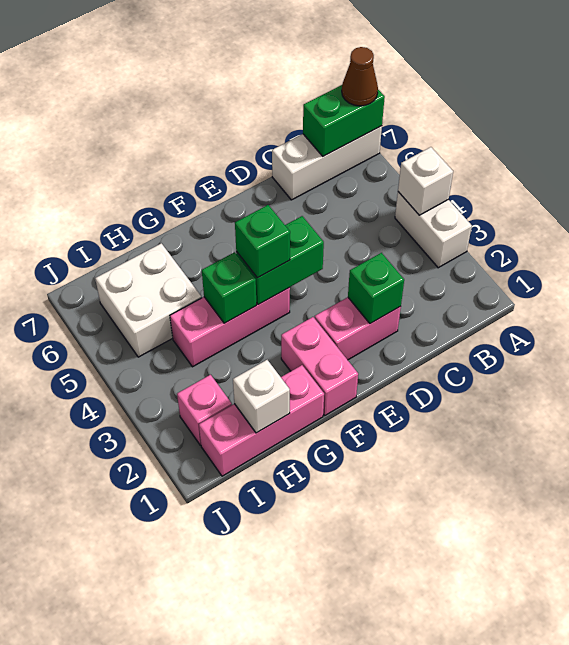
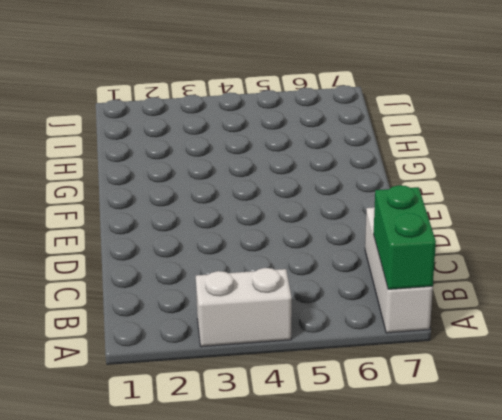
none -> pink brick D2:E2 level 1
none -> pink brick F1:F2 level 1
none -> pink brick F4:H4 level 1

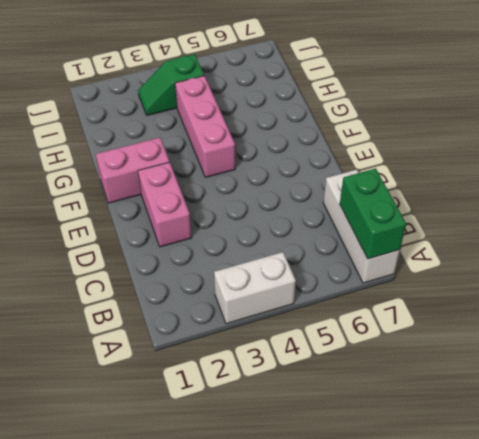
green slope I3:I4 level 1 top 4 -> none
none -> pink brick G1:I1 level 1
none -> white brick H5:I6 level 1
none -> pink brick I2 level 1

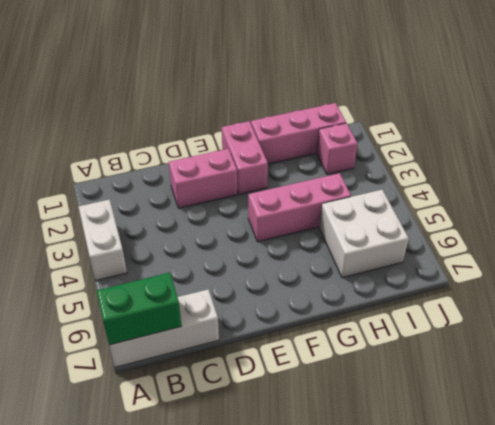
none -> white brick A4 level 2
none -> green brick D2 level 2
none -> green brick E4:F4 level 2

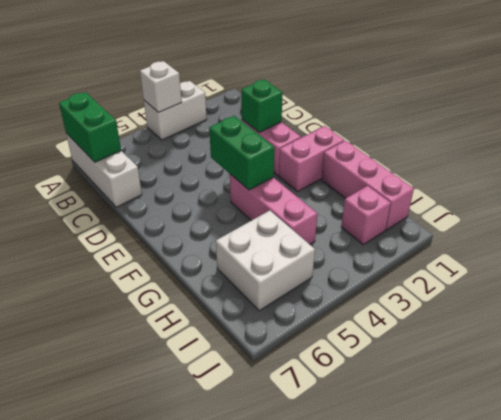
none -> green brick G4 level 2
none -> white brick H1 level 2
none -> brown cone A7 level 3

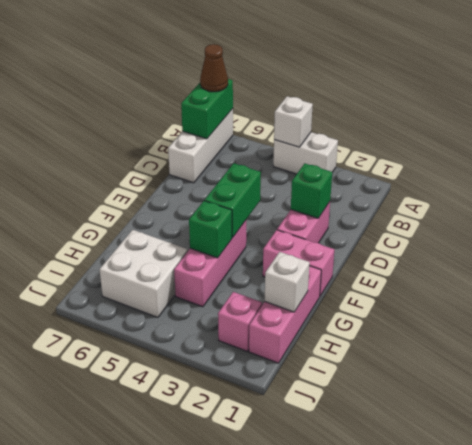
none -> green brick F4 level 3

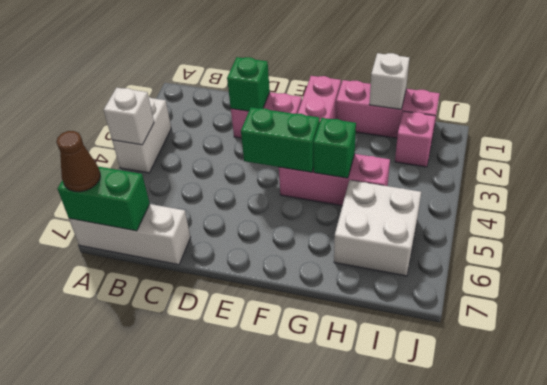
none -> green brick F4 level 3

